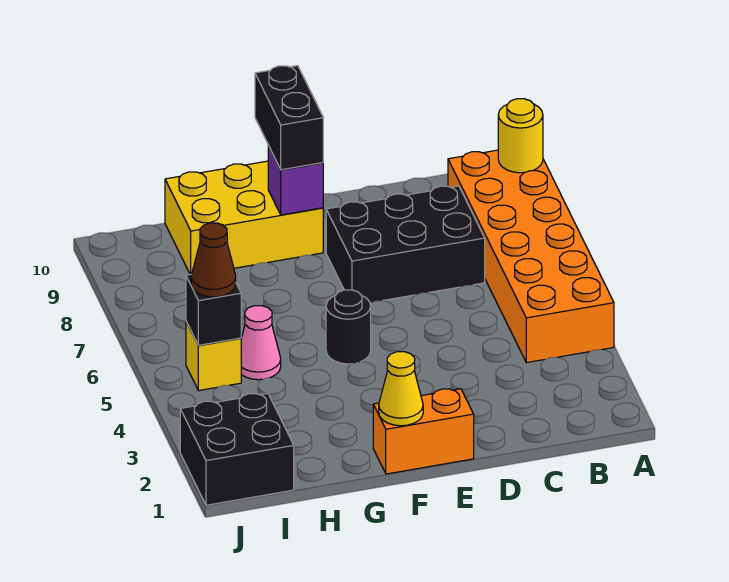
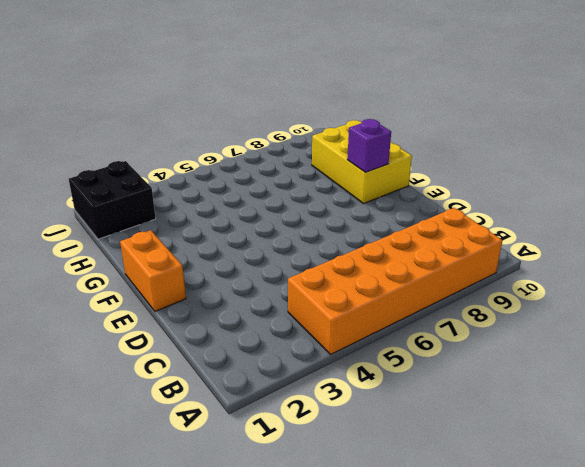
none -> black brick C7:E8 level 1
none -> black round brick F5 level 1
none -> pink cone H5 level 1

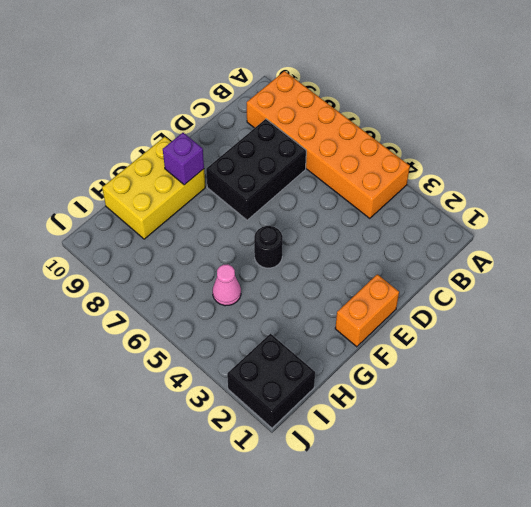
none -> yellow brick I5 level 1
none -> yellow round brick A9 level 2
none -> yellow cone F1 level 2

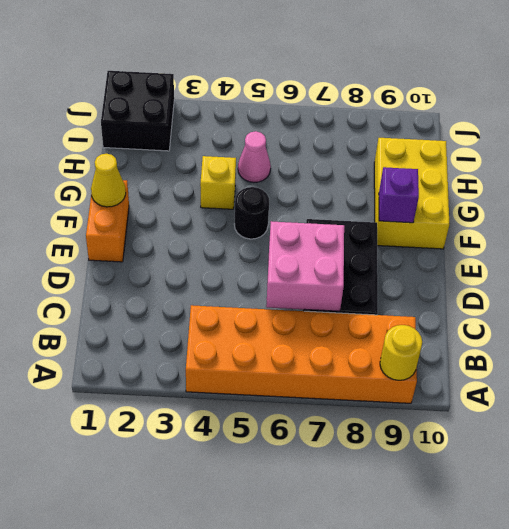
pink brick C6:D7 level 2 -> none
yellow brick G4 level 1 -> yellow brick I5 level 1
none -> black brick I5 level 2
none -> black brick F9:F10 level 3
none -> brown cone I5 level 3

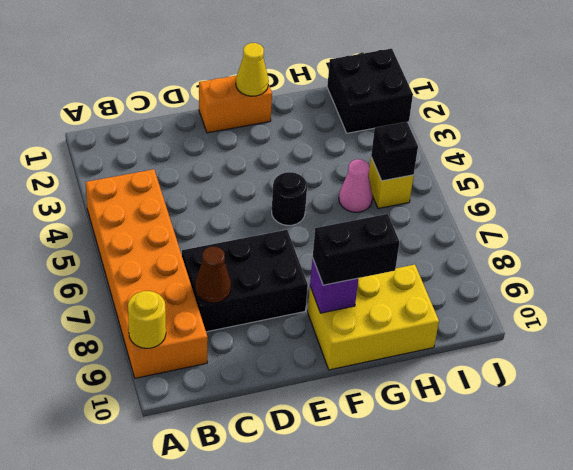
brown cone C8 level 2 -> brown cone I5 level 3
black brick F9:G9 level 3 -> black brick F9:F10 level 3

